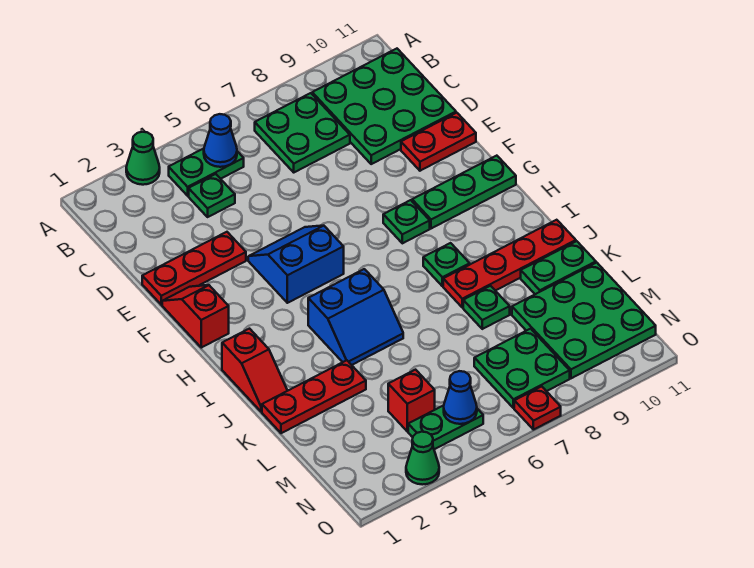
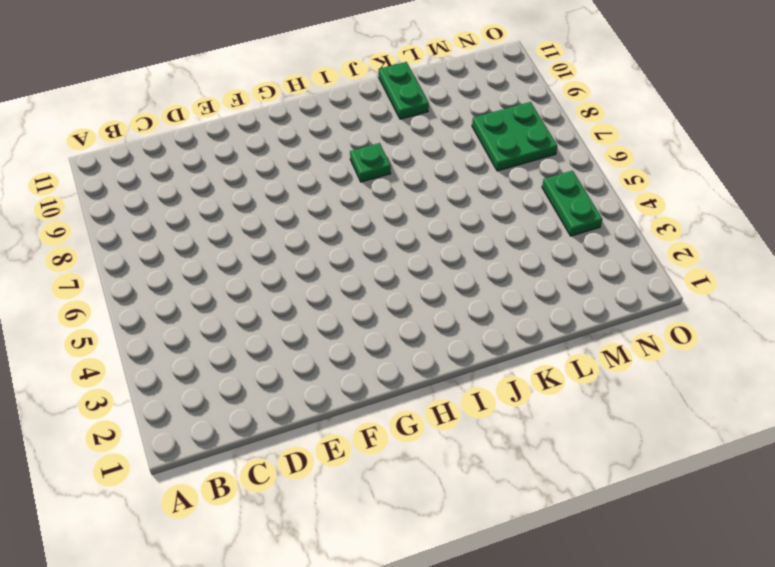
none -> green cone A3 level 1
none -> green plate B4:B5 level 1
none -> green plate B7:C8 level 1

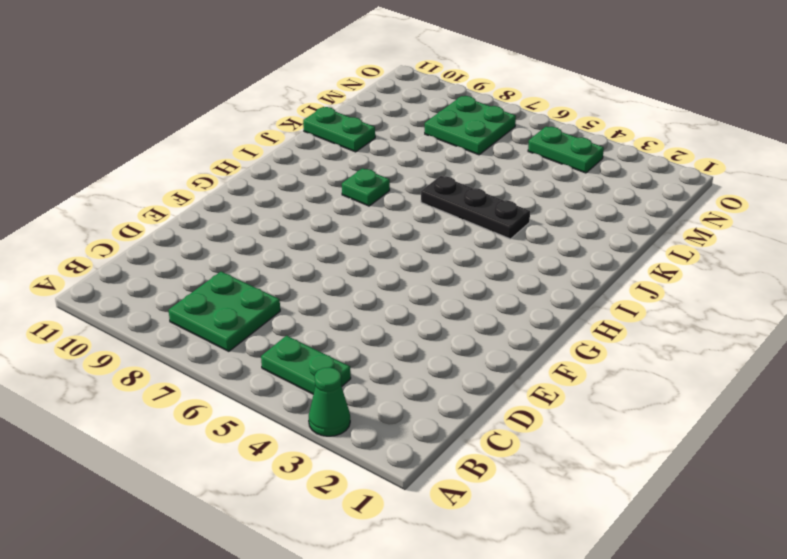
black plate J4:J6 level 1 -> blue slope I4:J5 level 1 top I
none -> green plate B9:D11 level 1
none -> green plate C4 level 1
none -> red plate E1:E3 level 1

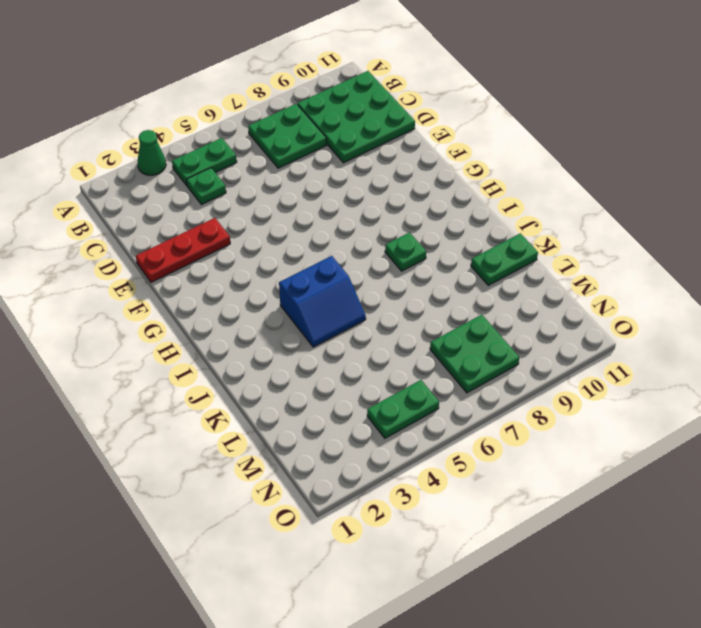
none -> red plate E10:E11 level 1
none -> red slope F1:G1 level 1 top G
none -> blue slope F4:G5 level 1 top G

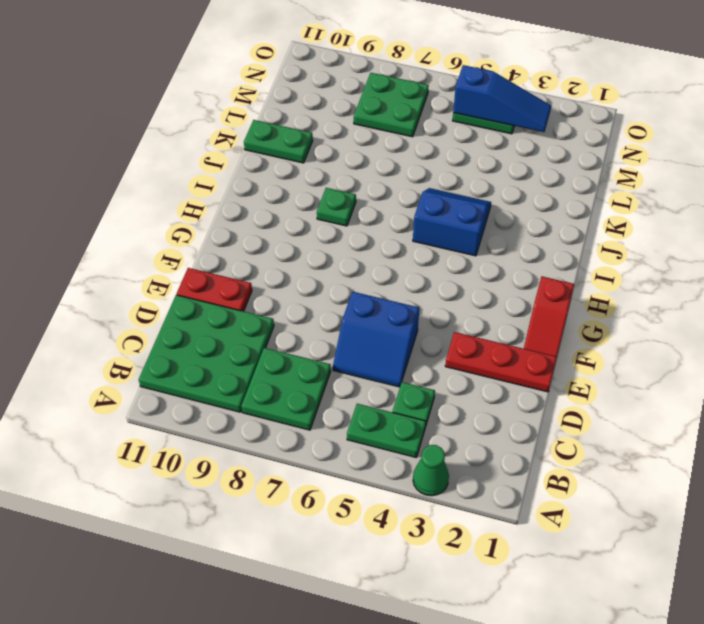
blue slope D5:E6 level 1 top E -> blue slope F4:G5 level 1 top G
blue slope N3:N5 level 2 top 5 -> blue cone N5 level 2
none -> green plate G8 level 1
none -> green plate G9:G11 level 1
none -> red slope I1:J1 level 1 top I

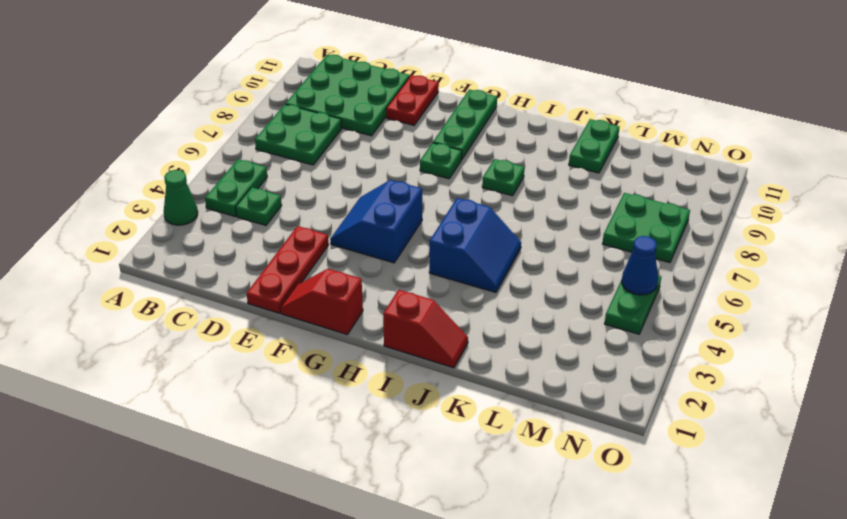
none -> red plate J8:J11 level 1
none -> red plate K1:K3 level 1
none -> green plate K8 level 1

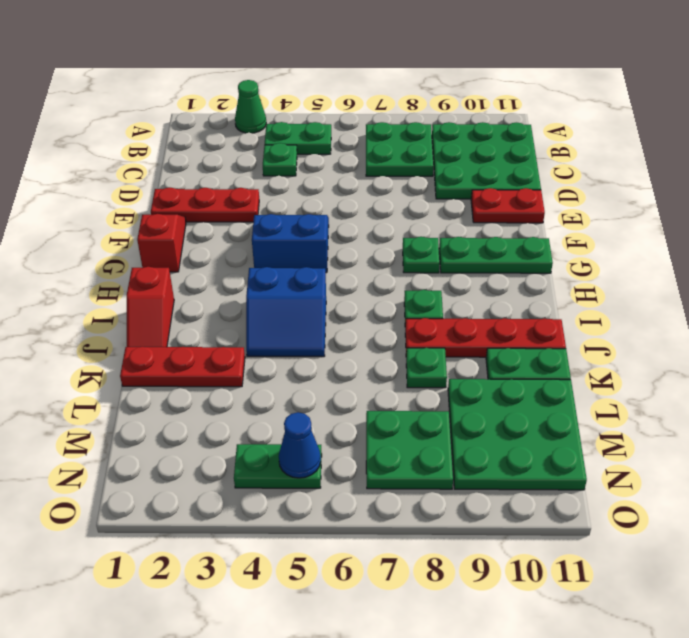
none -> red brick M4 level 1
none -> green cone O3 level 1
none -> red plate O7 level 1

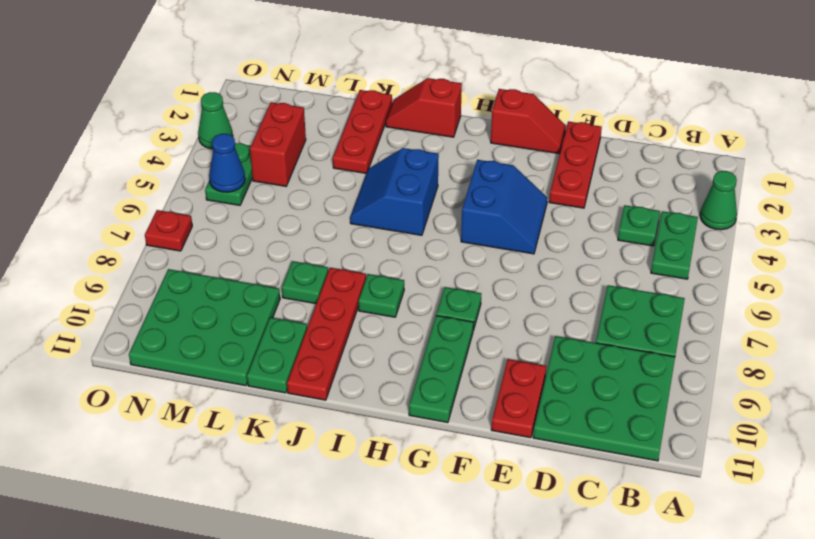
red brick M3:M4 level 1 -> red brick M4 level 1
none -> green plate M7:N8 level 1
none -> blue cone B5 level 2

